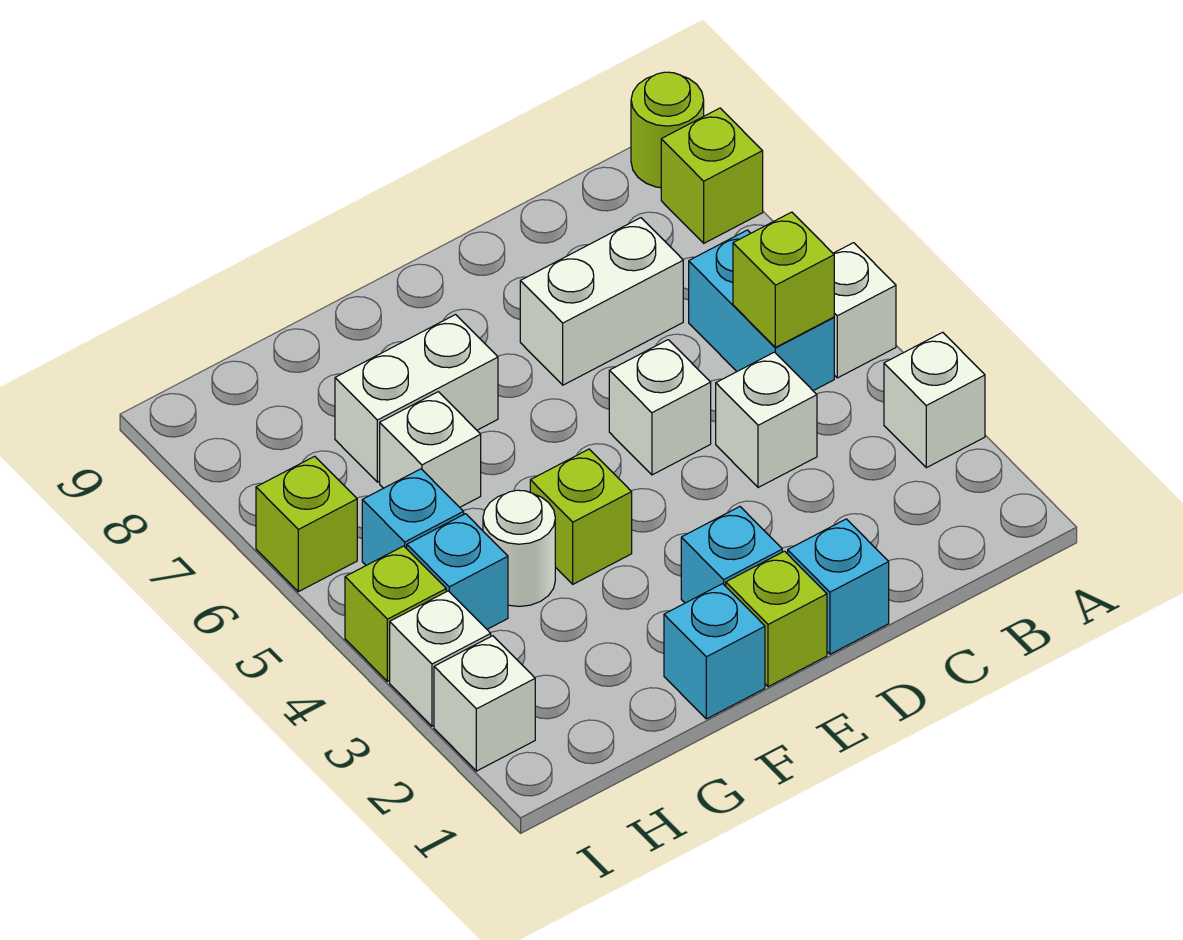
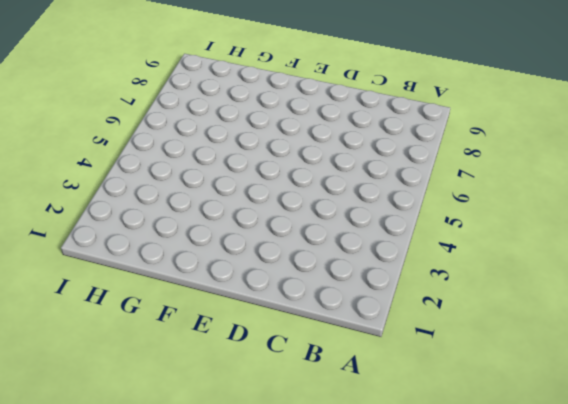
none -> white brick A3 level 1
none -> white brick A5 level 1
none -> lime brick A8 level 1

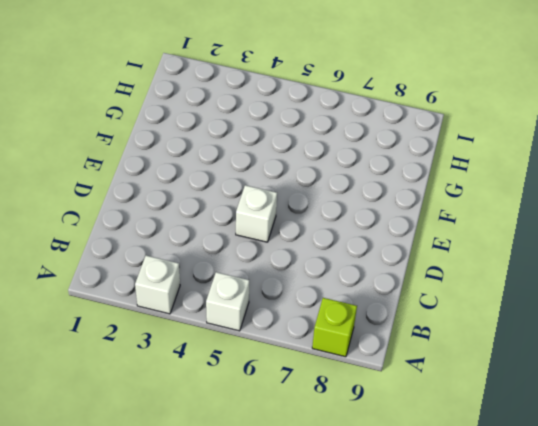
none -> lime round brick A9 level 1
none -> cyan brick B5:B6 level 1
none -> white brick C4 level 1

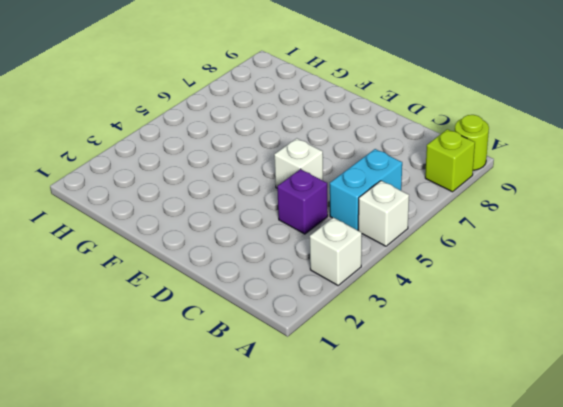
purple brick C4 level 1 -> white brick C4 level 1
none -> white brick C7:D7 level 1
none -> cyan brick D1 level 1
none -> lime brick E1 level 1

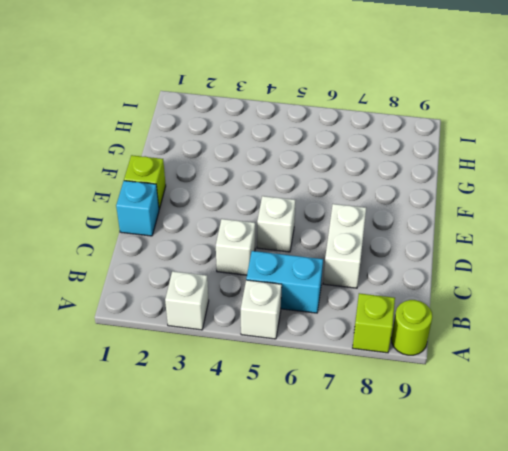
none -> cyan brick E2 level 1
none -> cyan brick F1 level 1
none -> lime brick F4 level 1

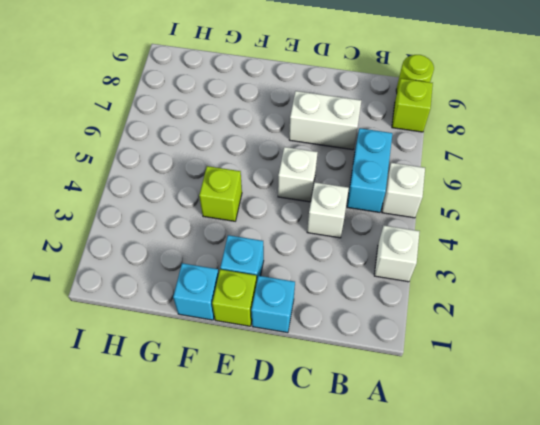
none -> white brick F7:G7 level 1
none -> white round brick G4 level 1
none -> white brick G6 level 1

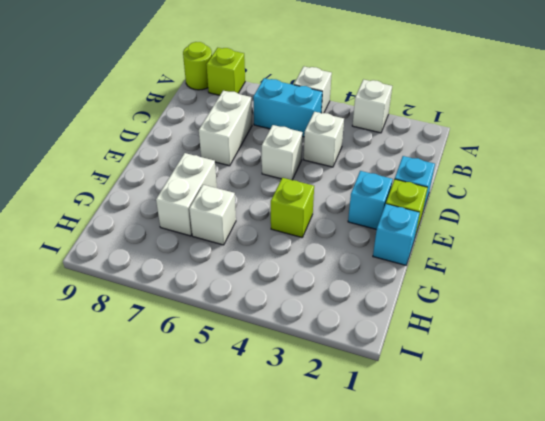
none -> white round brick G4 level 1
none -> cyan brick H4 level 1
none -> cyan brick H5 level 1

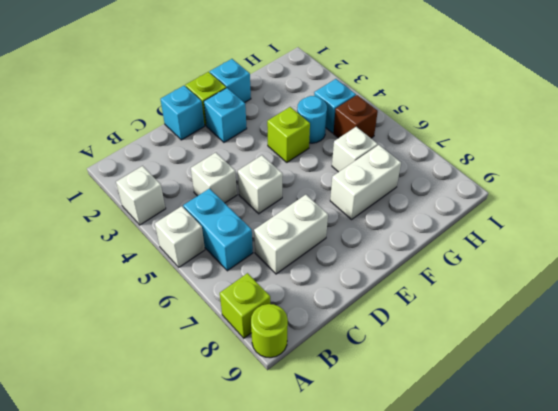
cyan round brick G4 level 1 -> white round brick G4 level 1
brown brick H5 level 1 -> cyan brick H5 level 1
none -> white brick I2 level 1
none -> white brick I3 level 1
none -> lime brick I4 level 1

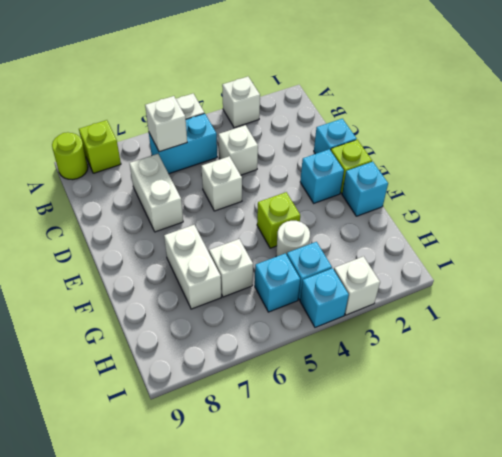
white brick B6 level 2 -> white brick I2 level 1
cyan brick I4 level 1 -> lime brick I4 level 1
none -> lime brick I6 level 1
none -> lime brick B5 level 2

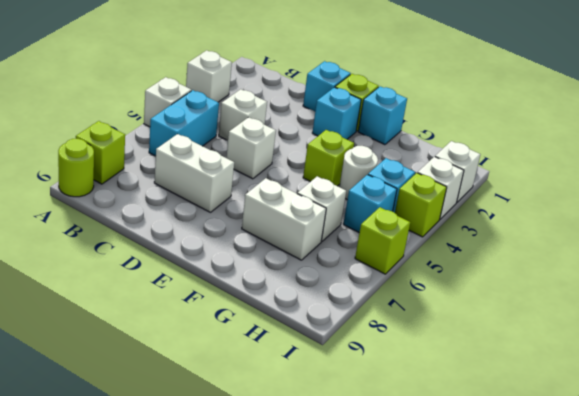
none -> lime brick B5 level 2

